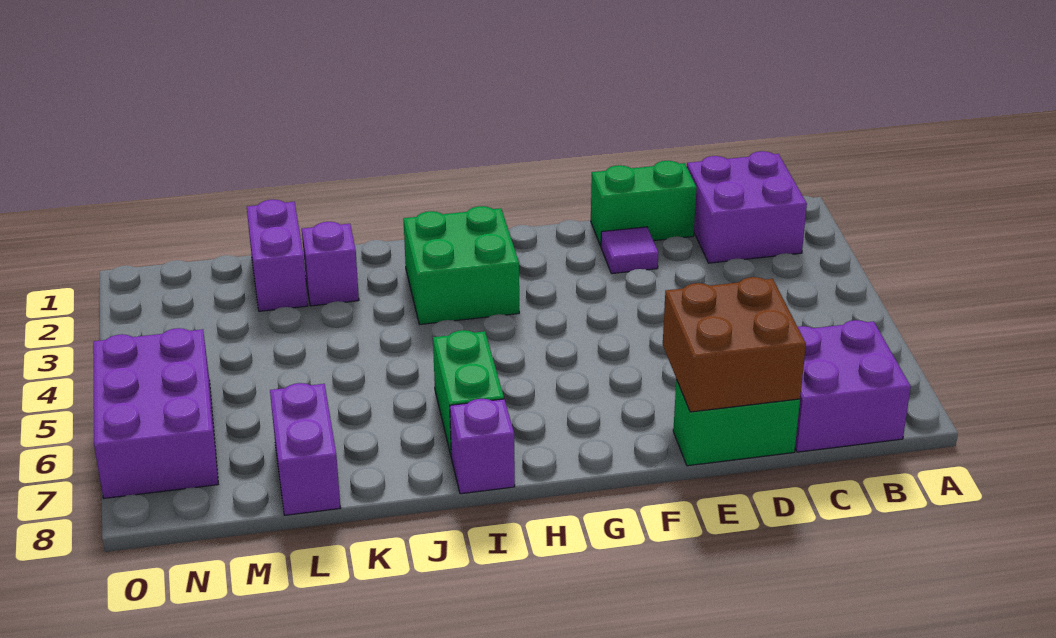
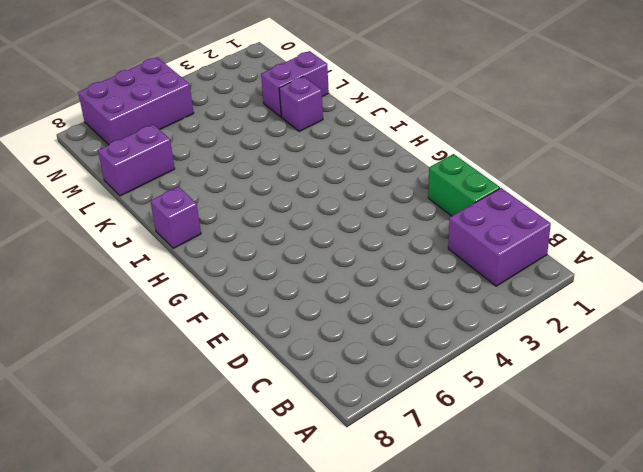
none -> purple brick B7:C8 level 1
none -> green brick D8:E8 level 1
none -> purple tile E2 level 1

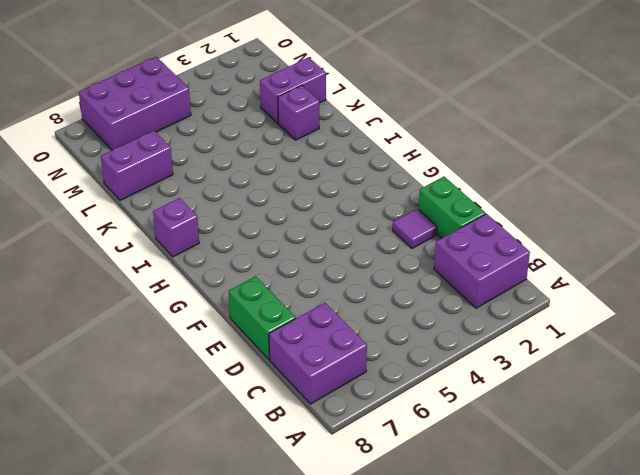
none -> green brick H2:I3 level 1
none -> green brick I6:I7 level 1
none -> brown brick D7:E8 level 2

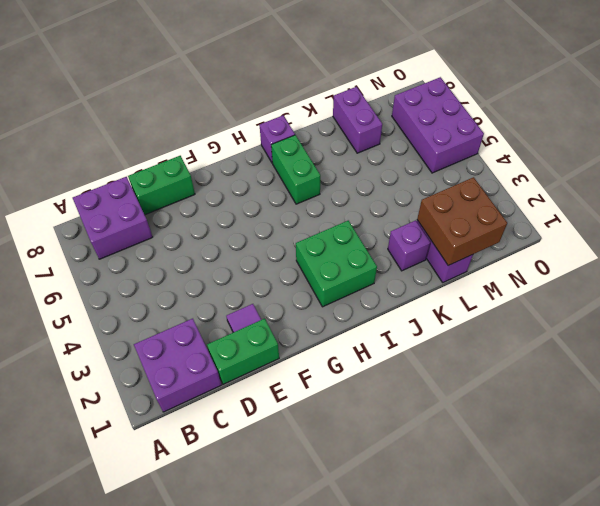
brown brick L1:M2 level 2 -> brown brick D7:E8 level 2

